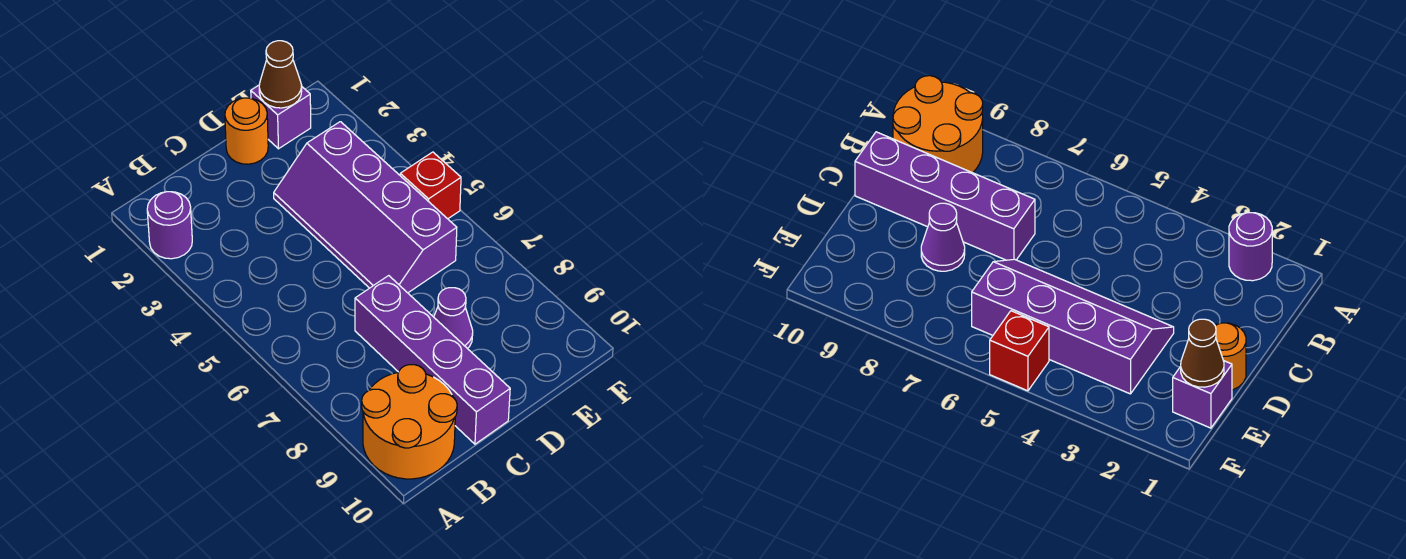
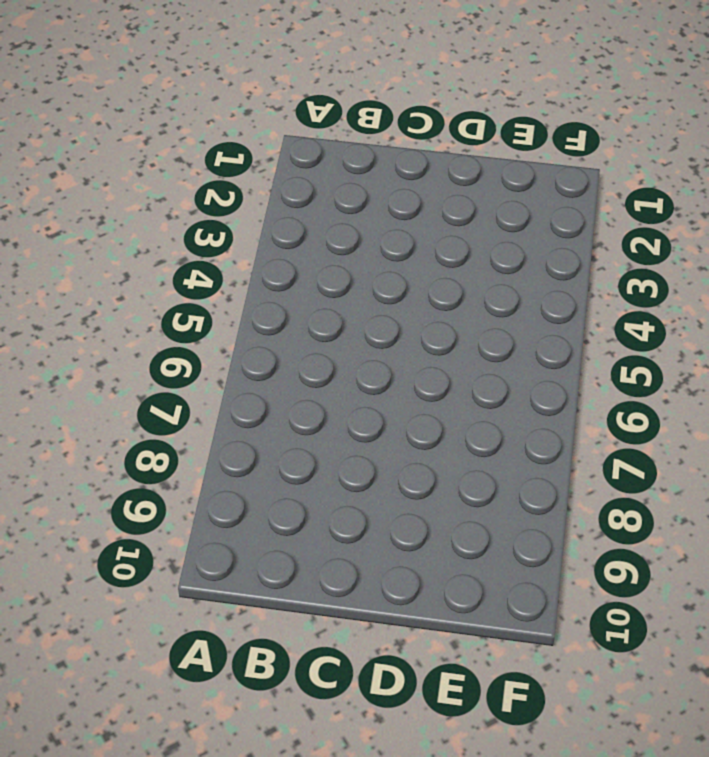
none -> purple round brick A2 level 1
none -> orange round brick A9:B10 level 1

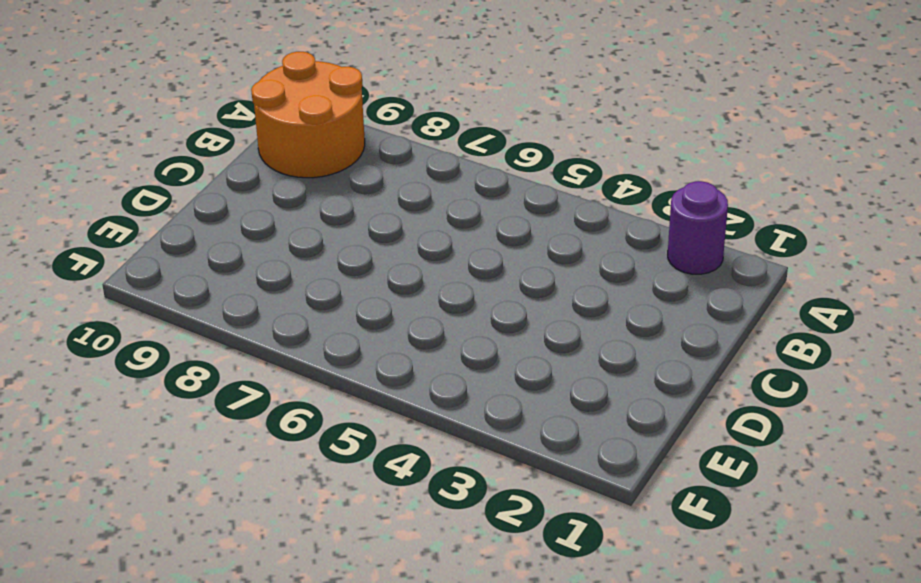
none -> purple brick C7:C10 level 1
none -> orange round brick D1 level 1

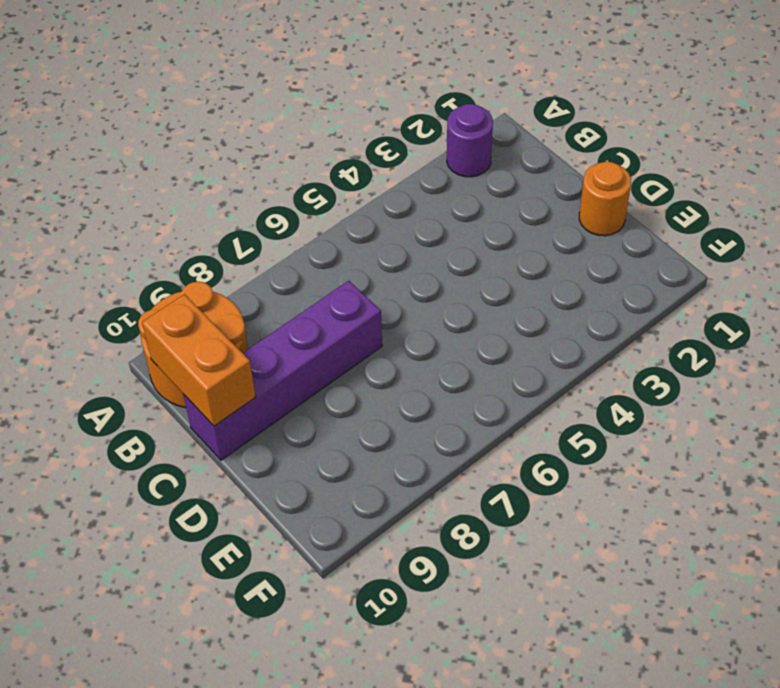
orange brick B10:C10 level 2 -> none
none -> purple slope D3:E6 level 1 top E
none -> purple cone D8 level 1

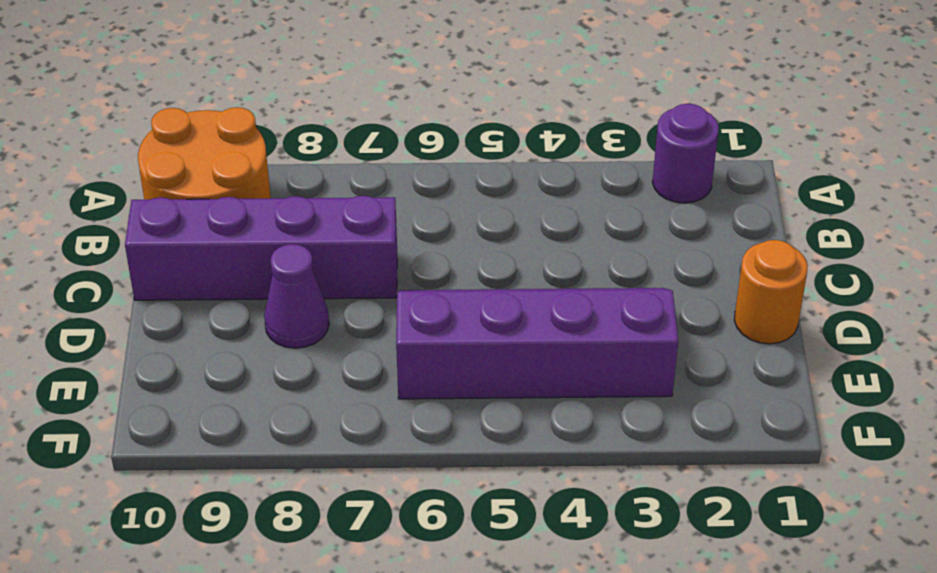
none -> purple brick E1 level 1
none -> red brick F5 level 1

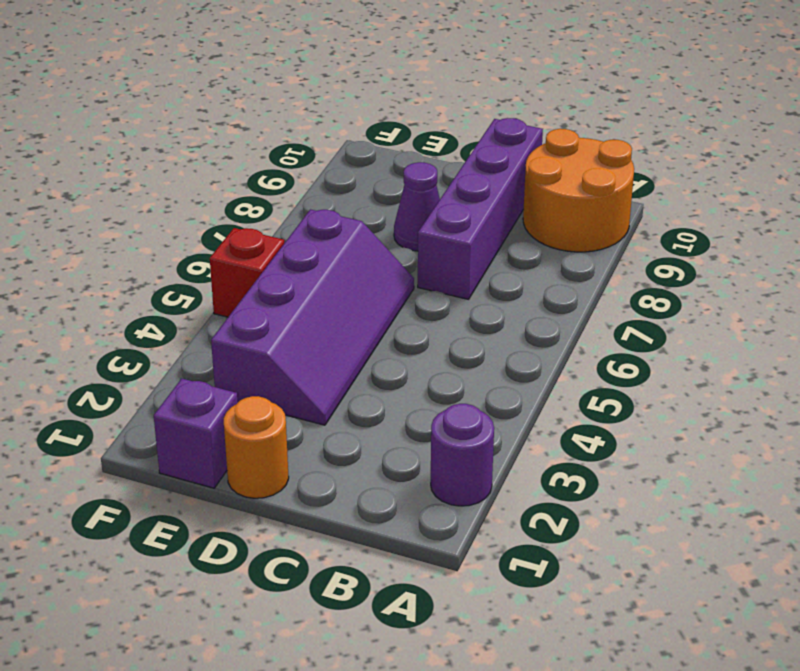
none -> brown cone E1 level 2

